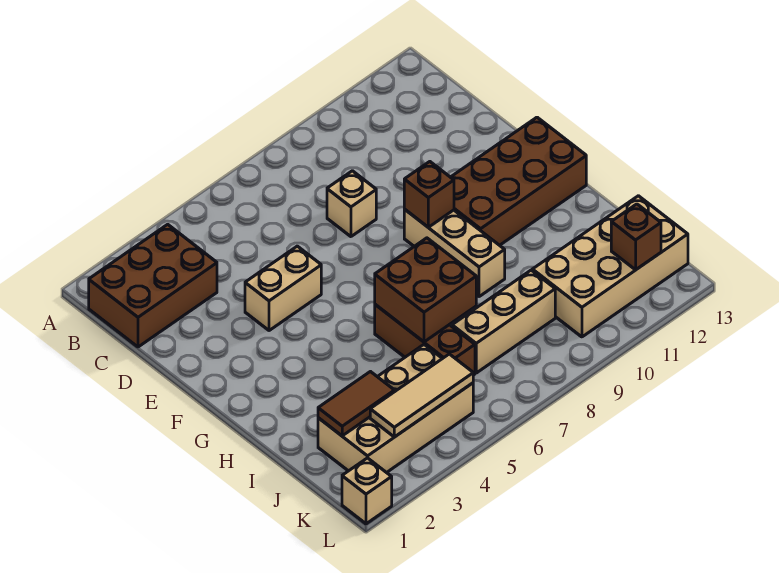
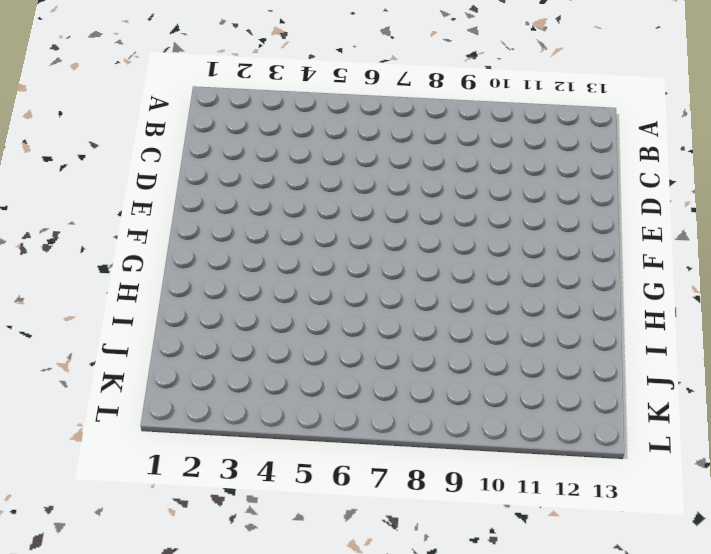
none -> brown brick B1:C3 level 1
none -> tan brick D8 level 1
none -> tan brick E4:E5 level 1

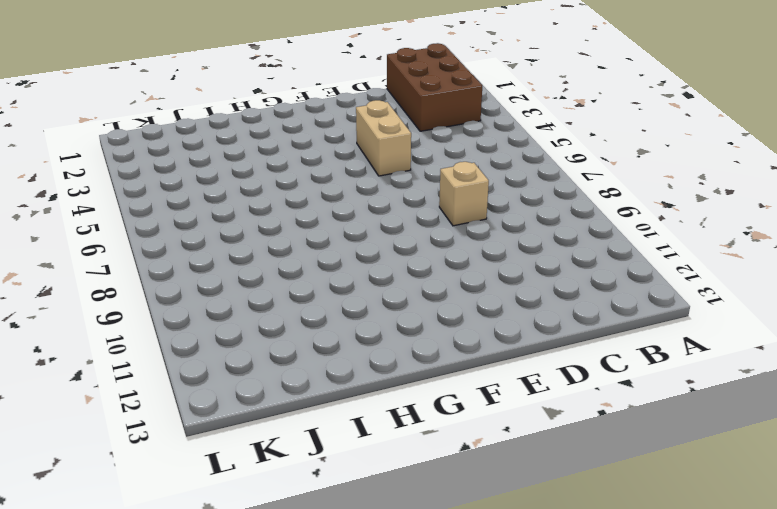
none -> tan brick F9:H9 level 1
none -> brown brick F10:G13 level 1
none -> brown brick H6:J6 level 1

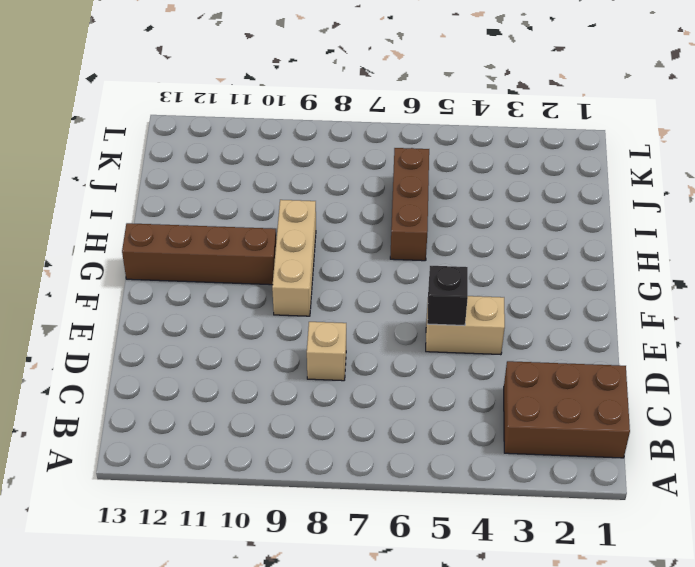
black brick E5 level 2 -> none
brown brick G10:G13 level 1 -> brown brick F10:G13 level 1
none -> tan brick J2:K5 level 1
none -> tan brick J7:J9 level 1
none -> tan brick J10:K13 level 1

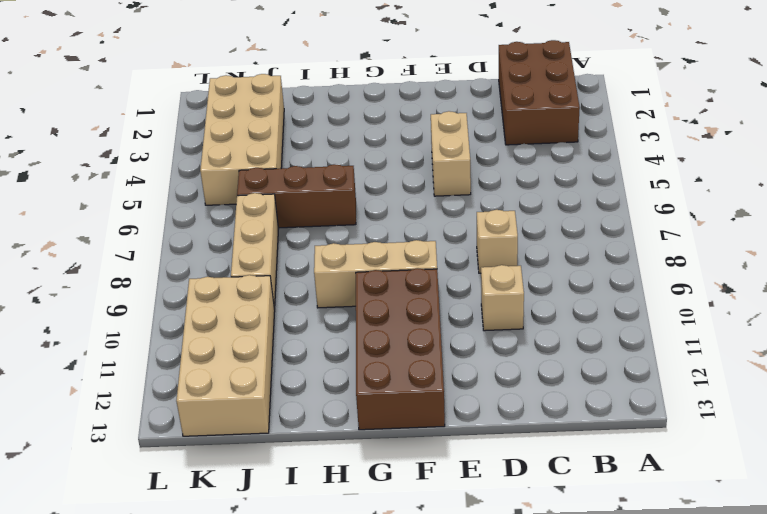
tan brick D10 level 1 -> tan brick L1 level 1
none -> brown brick F9 level 2
none -> brown brick H6:I7 level 2
none -> brown tile J2:J3 level 2

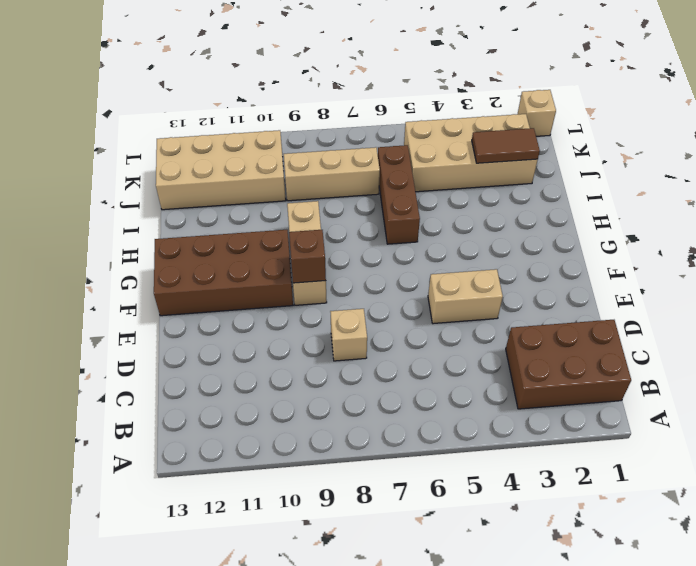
none -> brown brick H6:I7 level 2
none -> tan tile K3:K5 level 2
none -> brown brick K12 level 2

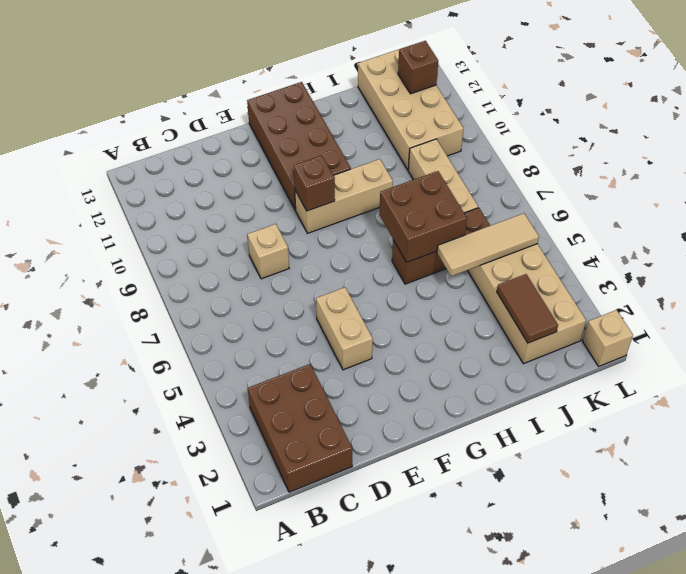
tan tile I5:K5 level 2 -> tan tile K3:K5 level 2

